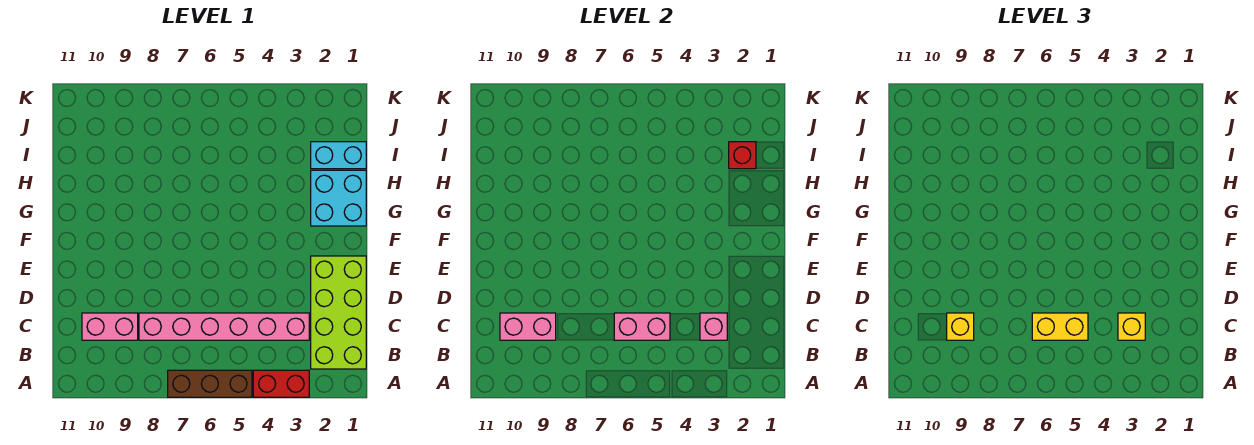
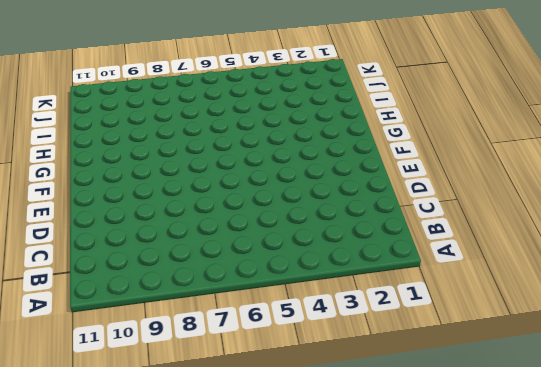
none -> red brick A3:A4 level 1
none -> brown brick A5:A7 level 1
none -> lime brick B1:E2 level 1

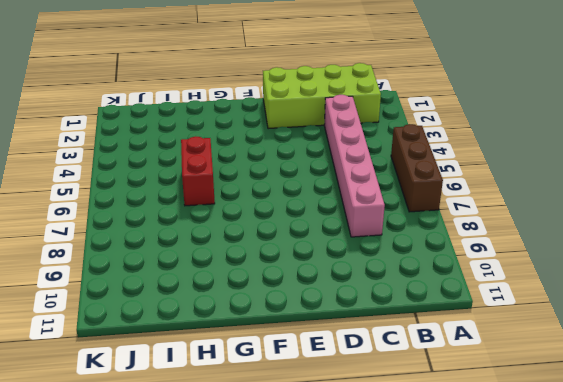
red brick H5:H6 level 1 -> red brick A3:A4 level 1
none -> pink brick C9:C10 level 1
none -> cyan brick G1:H2 level 1
none -> cyan brick I1:I2 level 1

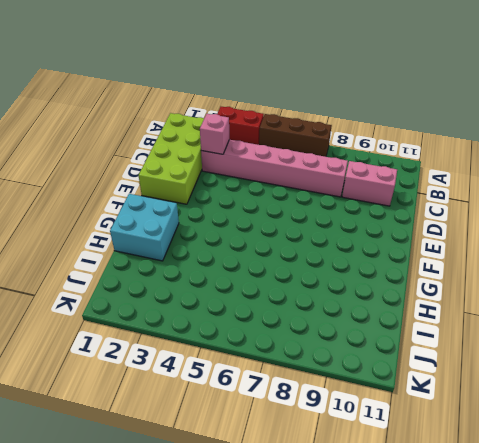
none -> cyan brick I1:I2 level 1
none -> pink brick C5:C6 level 2
none -> pink brick C9:C10 level 2

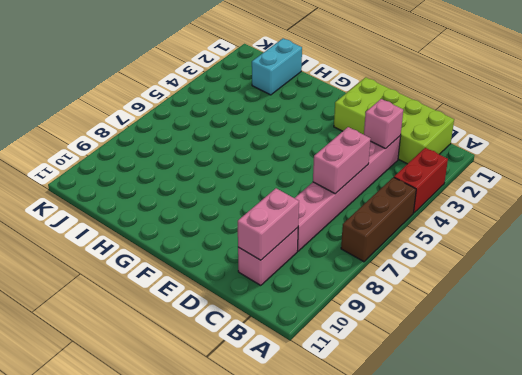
none -> cyan brick G1:H2 level 1
none -> red brick I2 level 2
none -> yellow brick C3 level 3

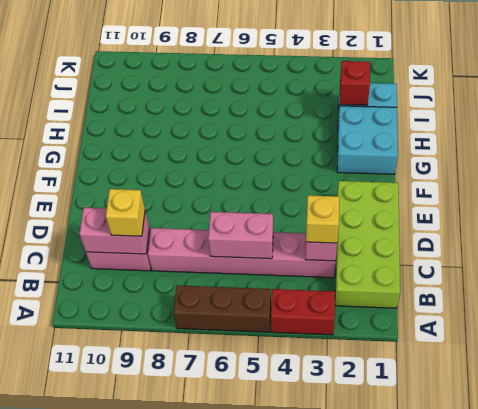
none -> yellow brick C5:C6 level 3

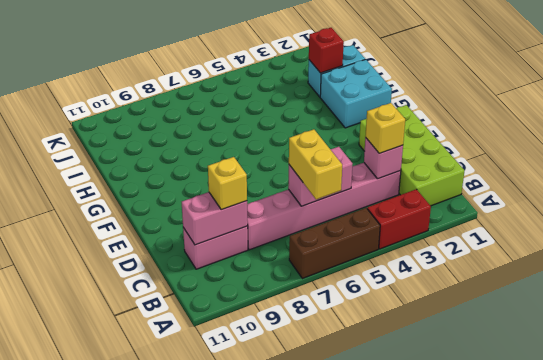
yellow brick B6:C6 level 3 -> yellow brick C5:C6 level 3

